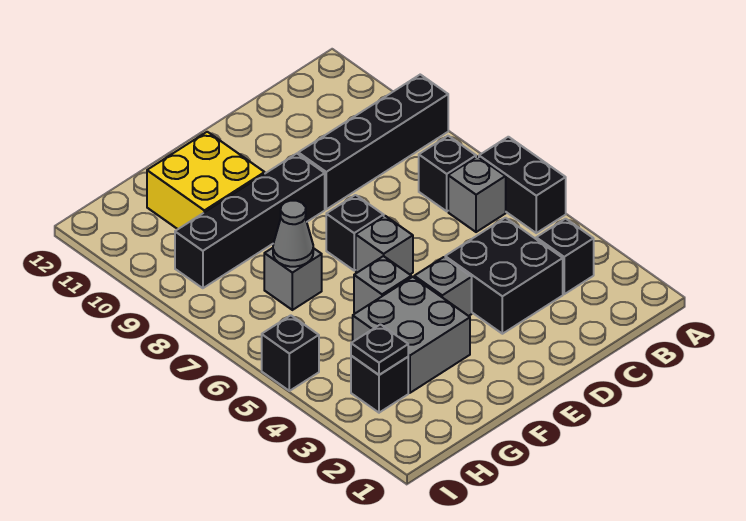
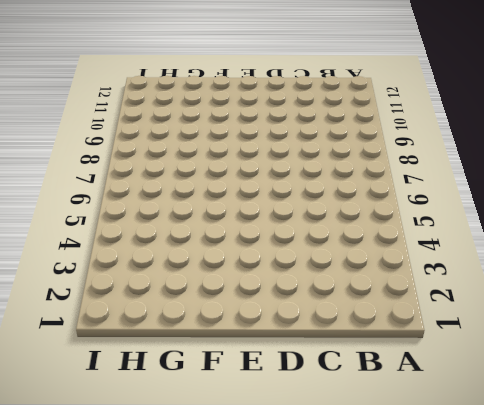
none -> black brick A5:A6 level 1
none -> black brick A9:D9 level 1
none -> black brick B3 level 1

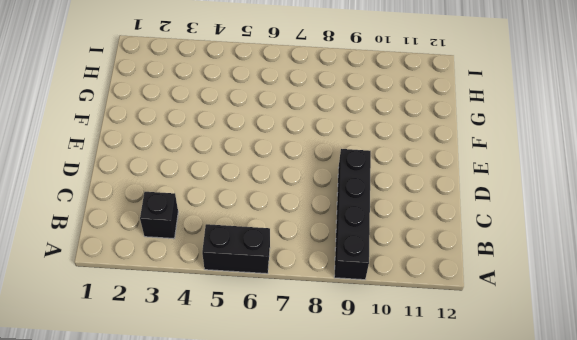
none -> grey brick B6 level 1
none -> black brick B7 level 1
none -> black brick C3:D4 level 1

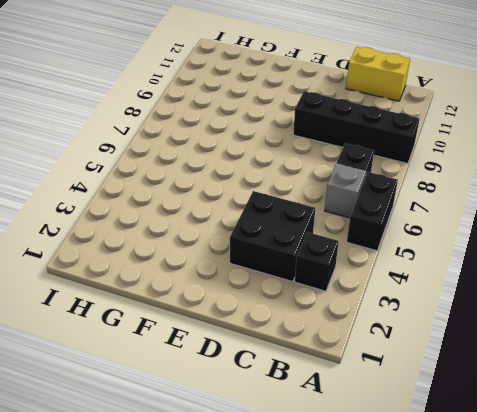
yellow brick B12:C12 level 1 -> none
none -> grey brick E4 level 1
none -> grey brick E6 level 1
none -> black brick E7 level 1

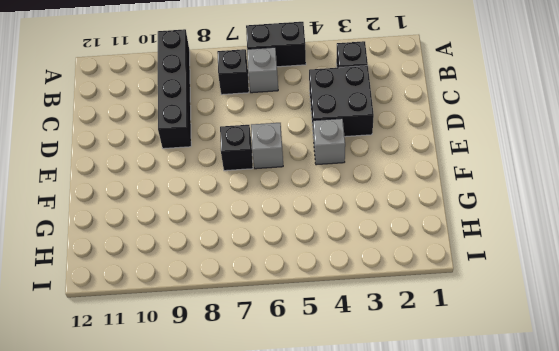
none -> black brick E9:H9 level 1
none -> grey brick F3:G4 level 1
none -> grey brick F5 level 1

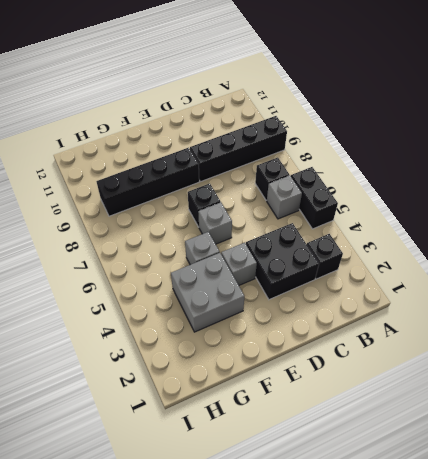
none -> yellow brick F10:G11 level 1
none -> grey brick G7 level 1
none -> black brick H3 level 1

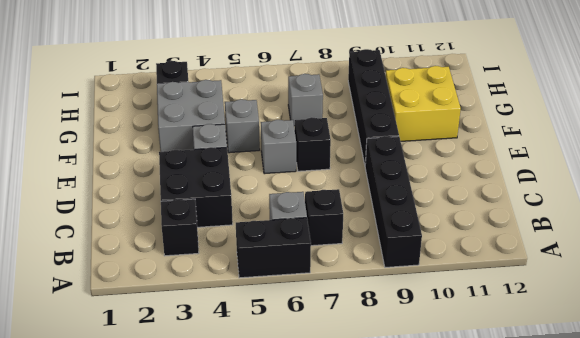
none -> black brick I5 level 1
none -> grey cone G7 level 2
none -> black plate H3 level 2

